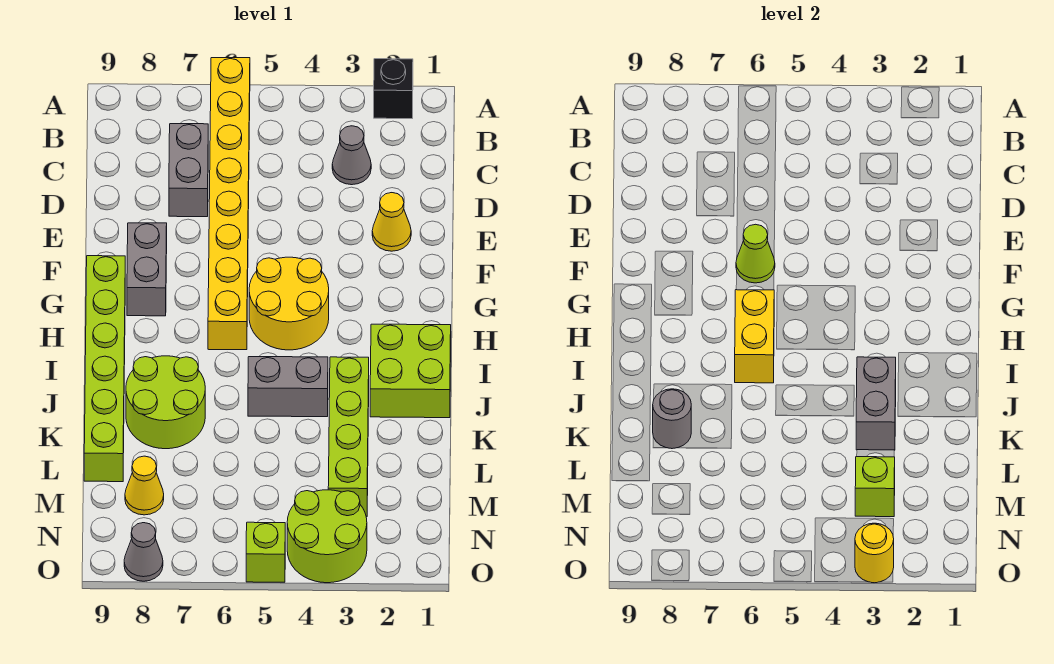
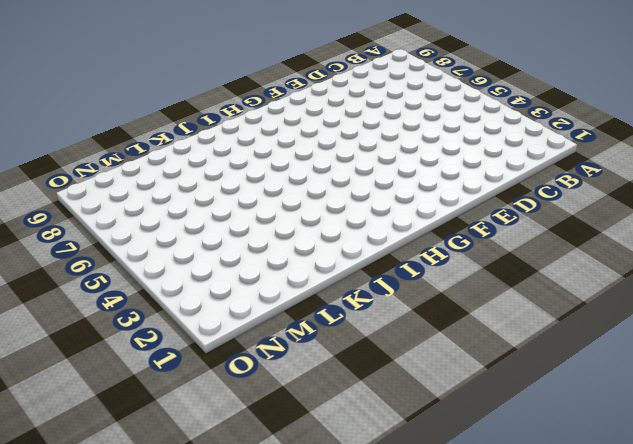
none -> black brick A2 level 1
none -> yellow brick A6:H6 level 1
none -> grey cone C3 level 1

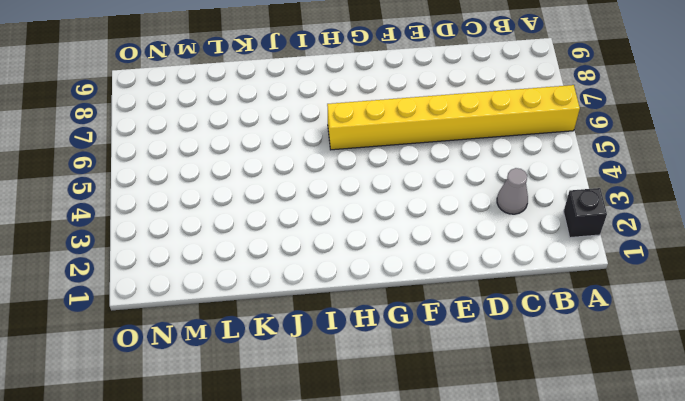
none -> grey brick C7:D7 level 1
none -> yellow cone E2 level 1
none -> grey brick F8:G8 level 1

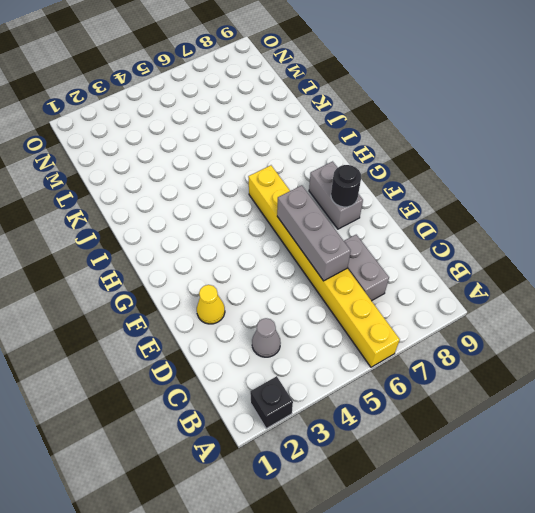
grey brick D6:F6 level 2 -> lime cone F6 level 2
black round brick F8 level 2 -> none
none -> yellow round brick G4:H5 level 1
none -> lime brick G9:L9 level 1
none -> lime brick I1:J2 level 1

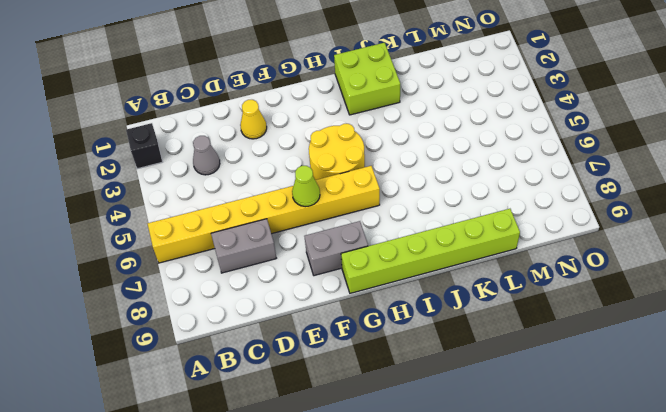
none -> lime brick J3:M3 level 1
none -> grey brick J4:J5 level 1
none -> lime round brick J7:K8 level 1

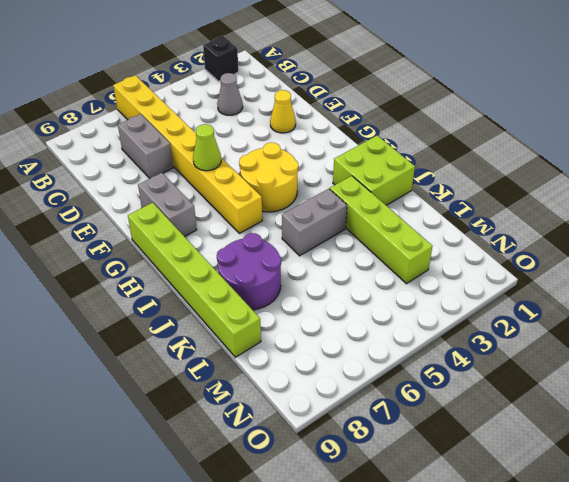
purple round brick J7:K8 level 1 -> lime round brick J7:K8 level 1
none -> yellow cone M8 level 1
none -> lime round brick N3:O4 level 1
none -> lime brick O5 level 1

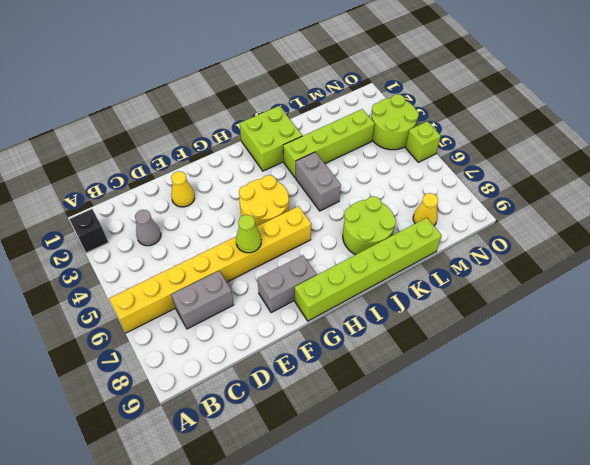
none -> grey cone O8 level 1
none -> yellow brick H6:I6 level 2
none -> grey brick J3:K3 level 2

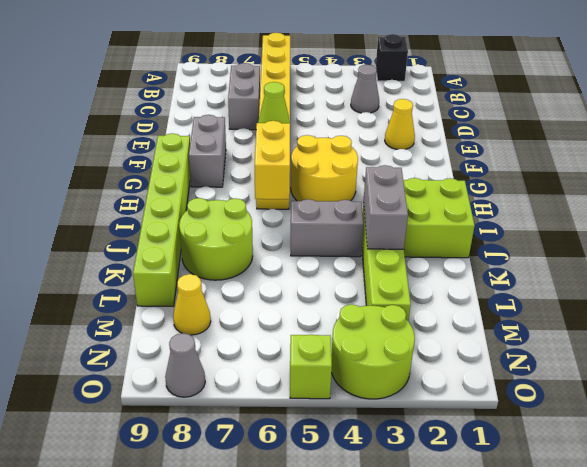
none -> grey round brick K8 level 2
none -> lime brick M3 level 2
none -> yellow round brick O3 level 2

